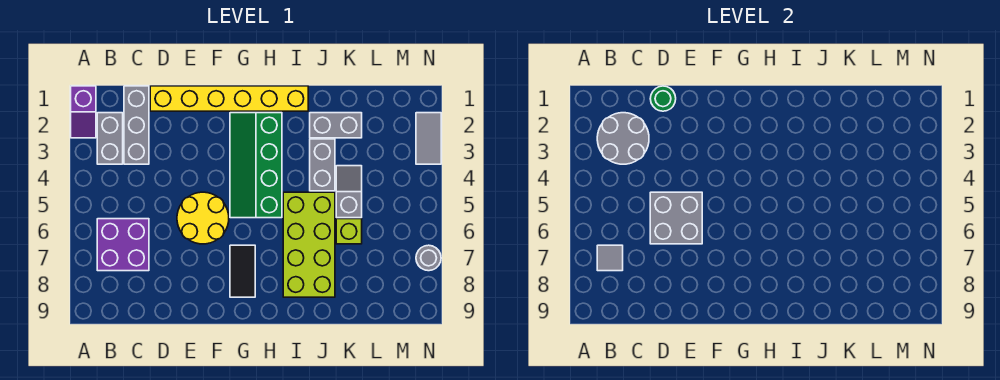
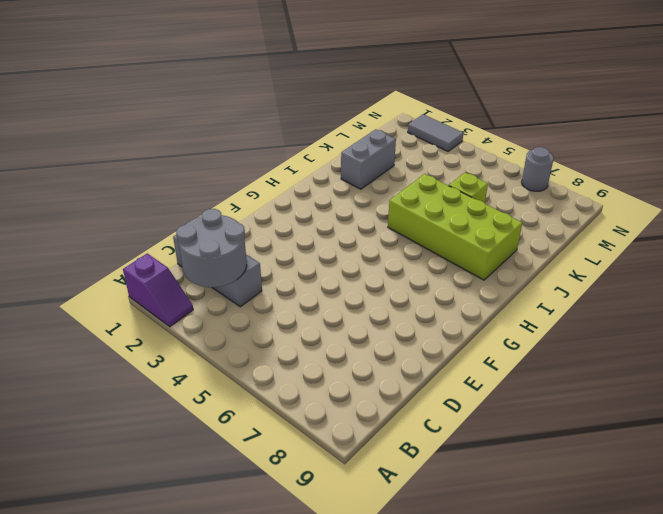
none -> grey brick B2:B3 level 1
none -> purple brick B6:C7 level 1
none -> yellow brick D1:I1 level 1

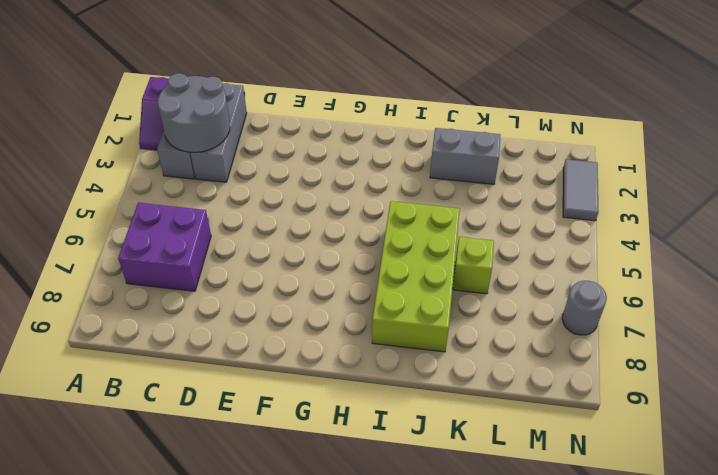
none -> yellow brick D1:I1 level 1
none -> yellow round brick E5:F6 level 1
none -> green slope G2:H5 level 1 top H

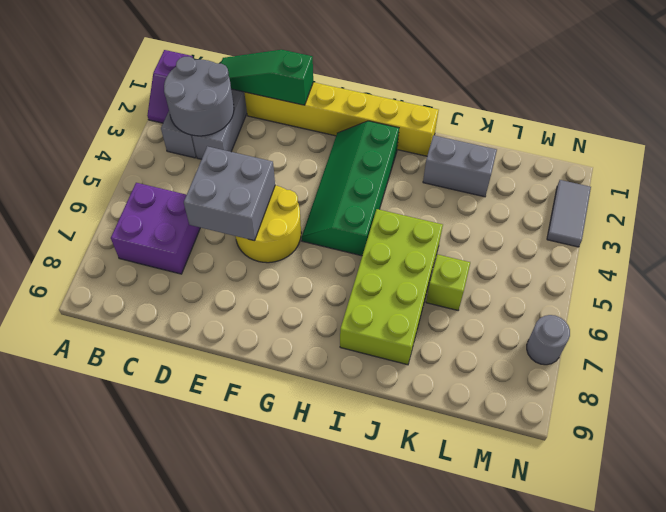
green slope C1:E1 level 2 top E -> green round brick D1 level 2
none -> black tile G7:G8 level 1
none -> grey brick J3:J4 level 1
none -> grey slope K4:K5 level 1 top 5

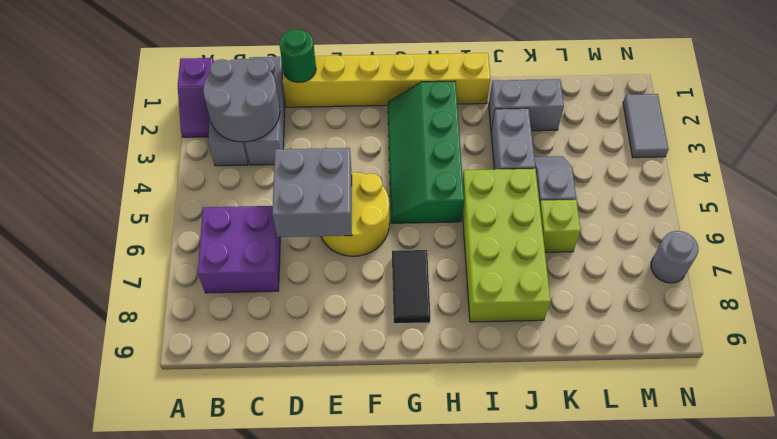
none -> grey tile B7 level 2

